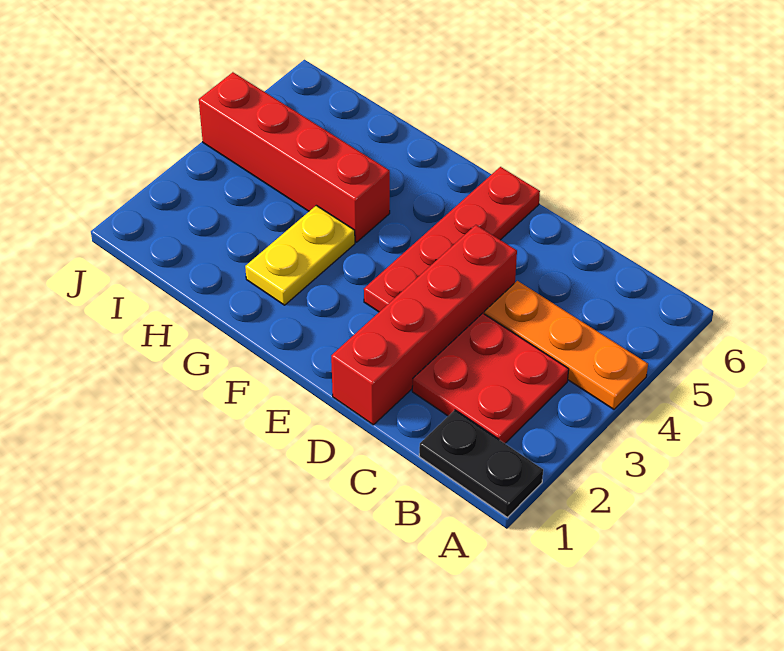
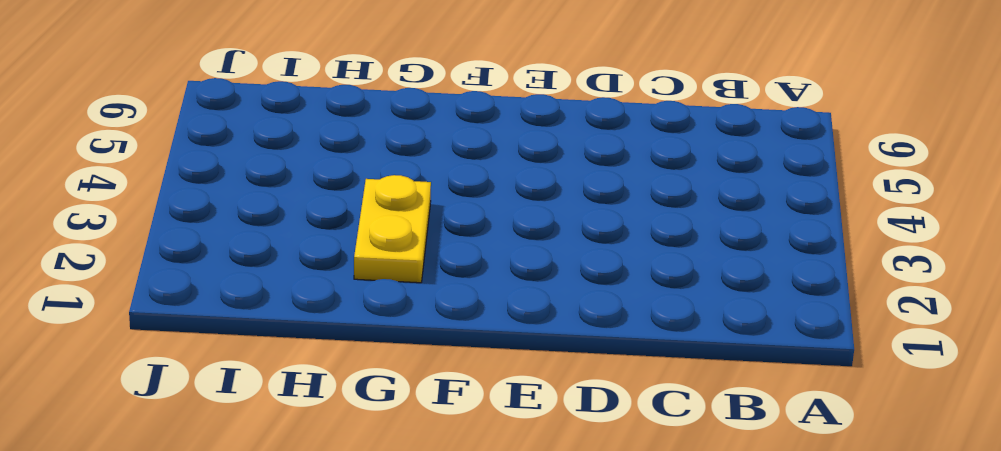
none -> black plate A1:B1 level 1
none -> orange plate A4:C4 level 1

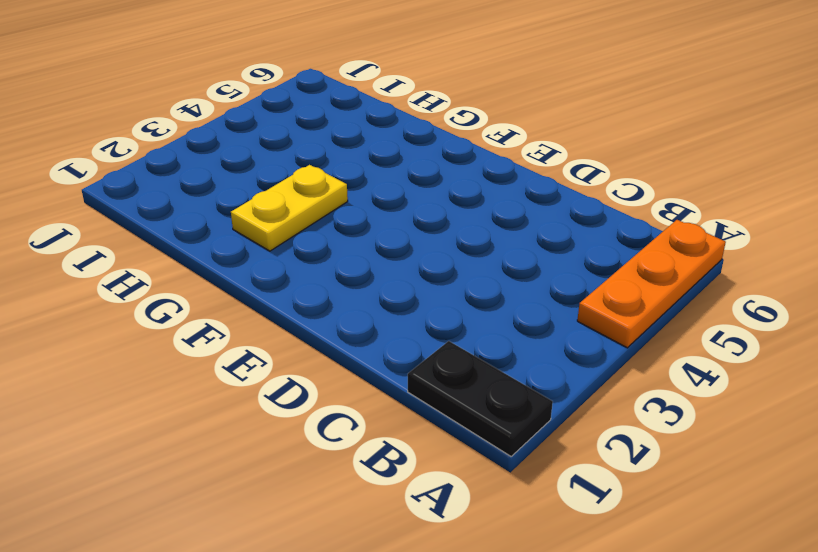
orange plate A4:A6 level 1 -> orange plate A4:C4 level 1
none -> red plate B2:C3 level 1
none -> red brick D1:D4 level 1

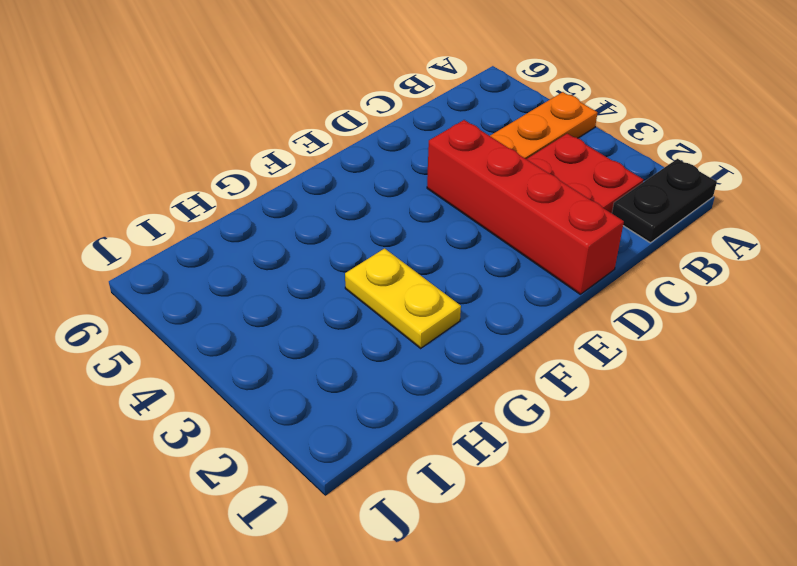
none -> red plate E3:E6 level 1
none -> red brick G4:J4 level 1

